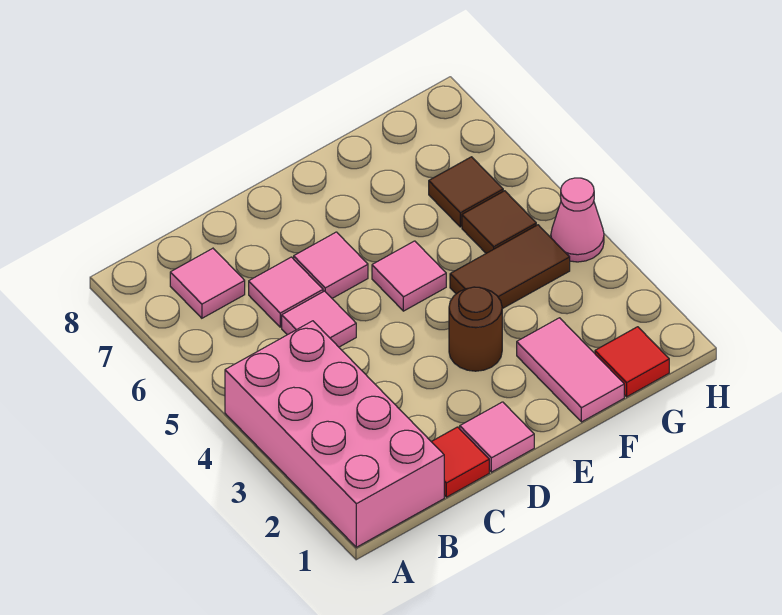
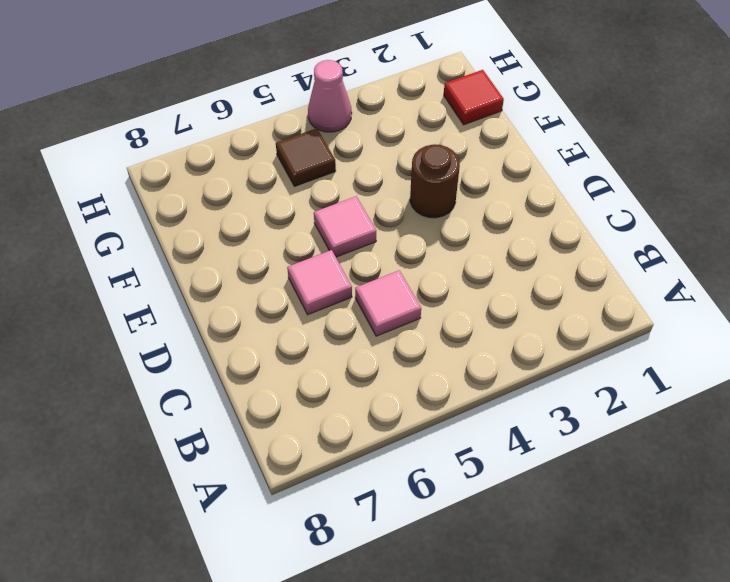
none -> pink brick A1:B4 level 1
none -> pink tile B7 level 1
none -> red tile C1 level 1

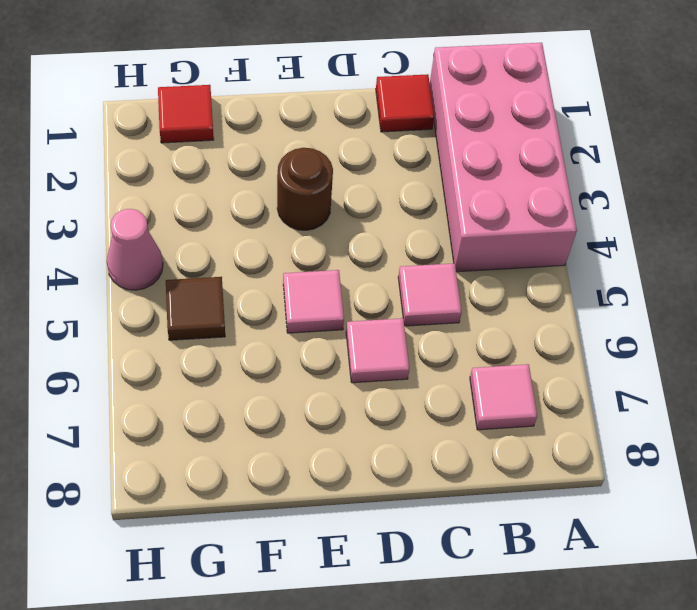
none -> pink tile C6 level 1
none -> pink tile D1 level 1
none -> pink tile F1:F2 level 1

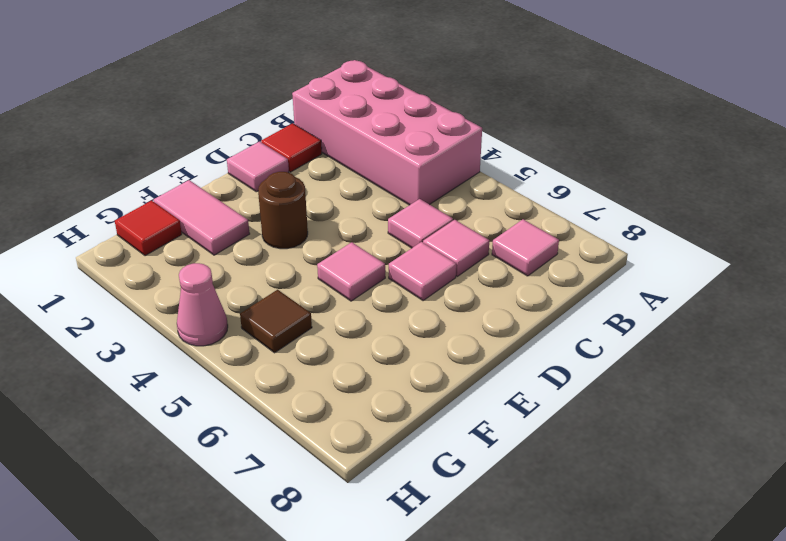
none -> brown tile F4:G4 level 1
none -> brown tile G6 level 1

